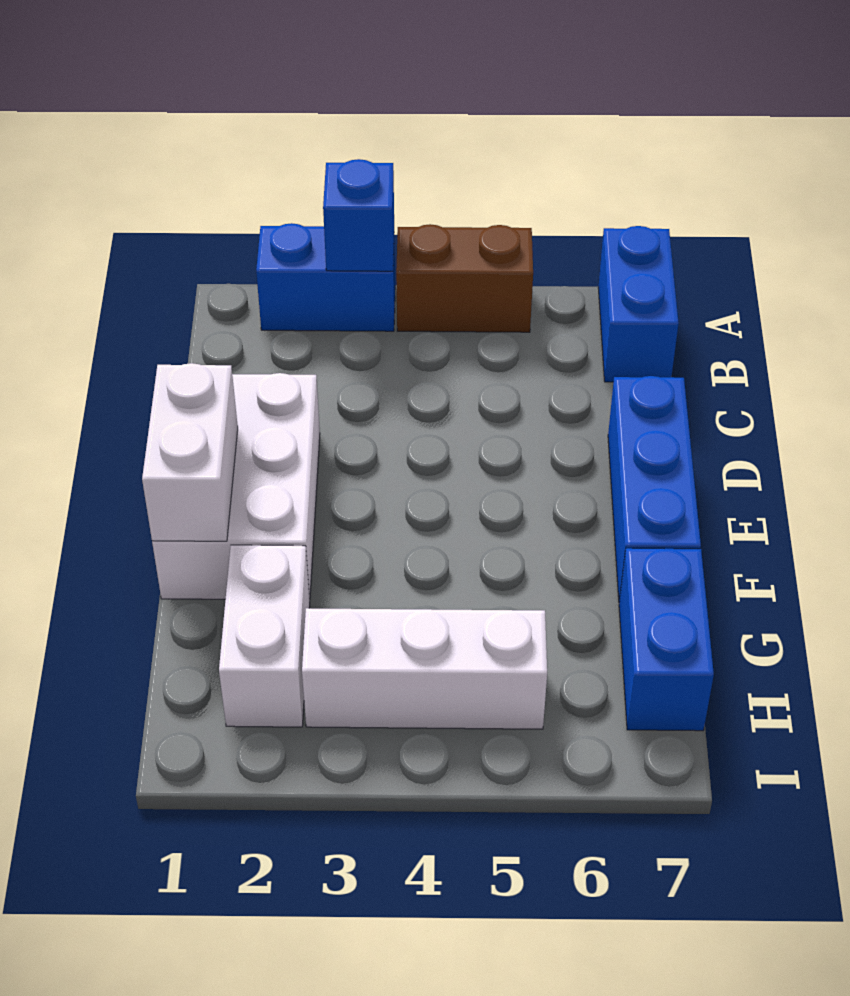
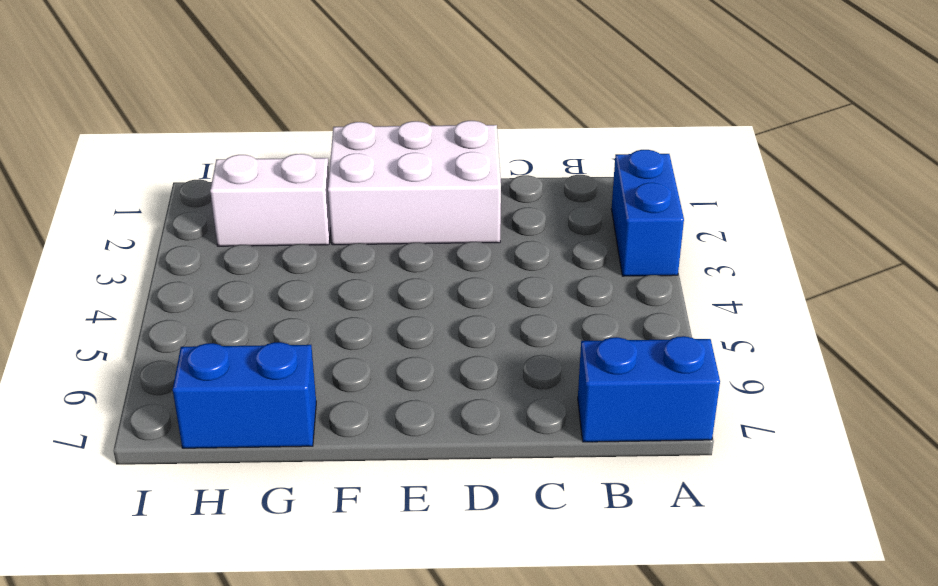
none -> brown brick A4:A5 level 1
none -> blue brick D7:F7 level 1

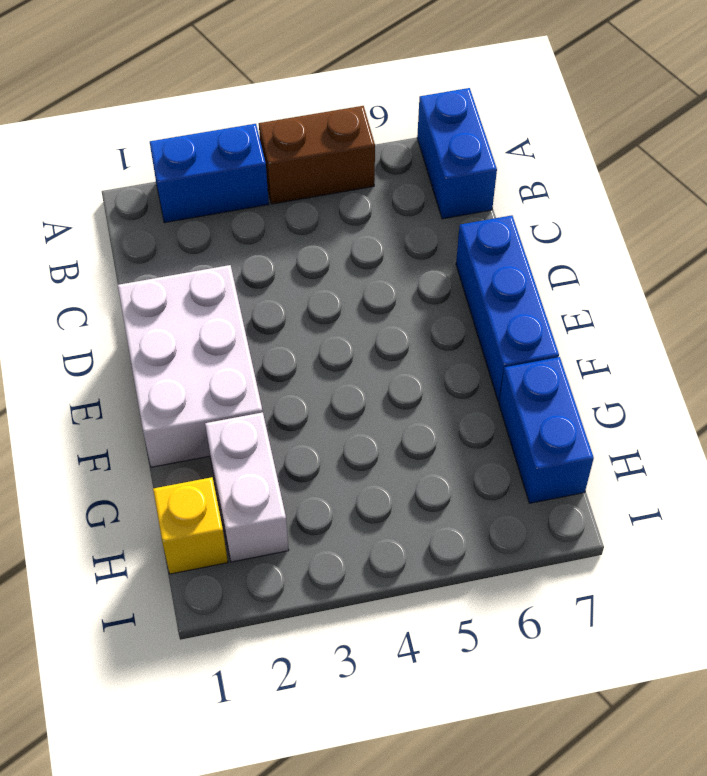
yellow brick H1 level 1 -> none
none -> white brick H3:H5 level 1
none -> blue brick A3 level 2

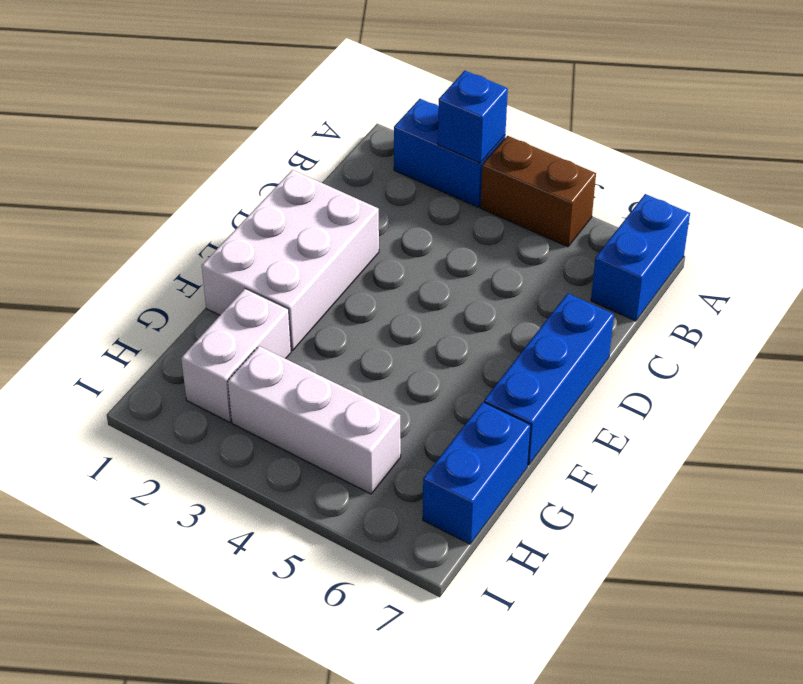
none -> white brick E1:F1 level 2

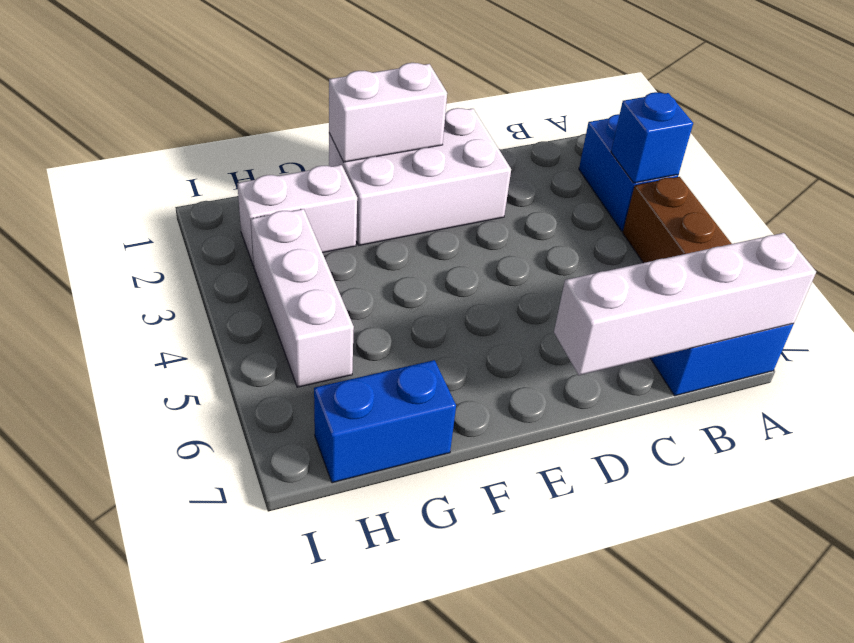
white brick A7:D7 level 2 -> none
none -> blue brick D7:F7 level 1

